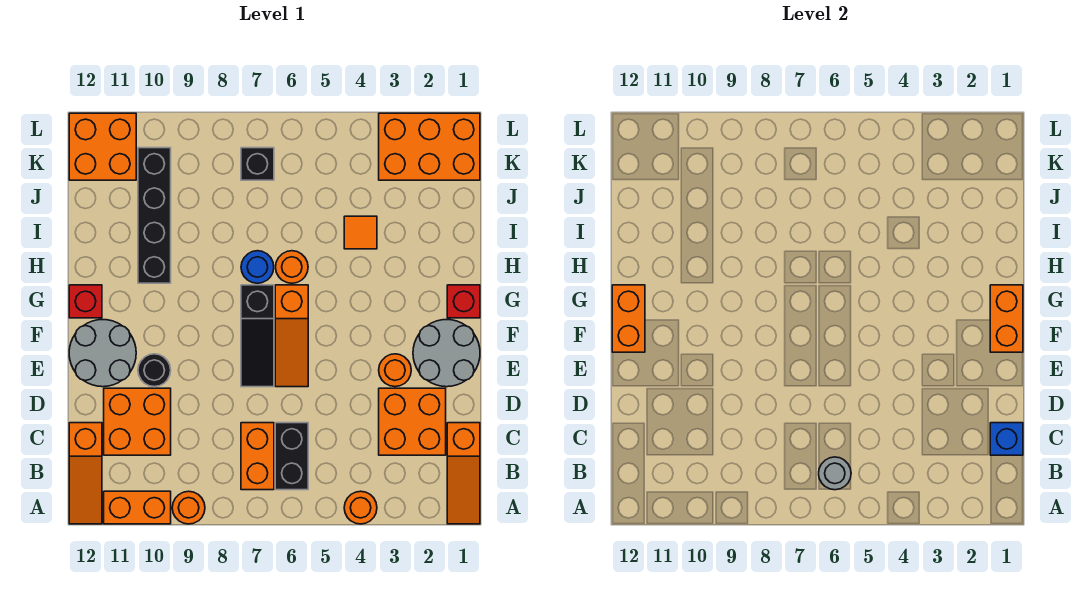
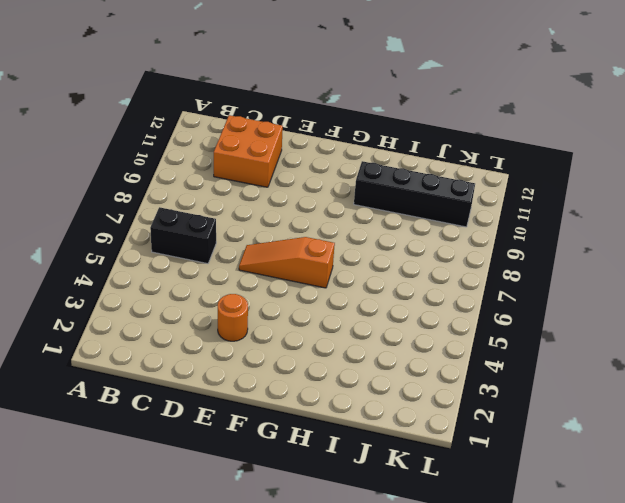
none -> orange slope A1:C1 level 1 top C
none -> orange round brick A4 level 1
none -> orange round brick A9 level 1

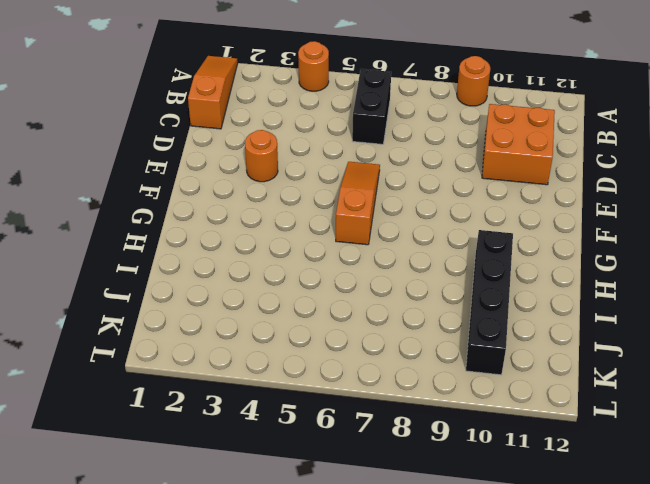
none -> orange brick A10:A11 level 1
none -> orange slope A12:C12 level 1 top C
none -> orange brick B7:C7 level 1

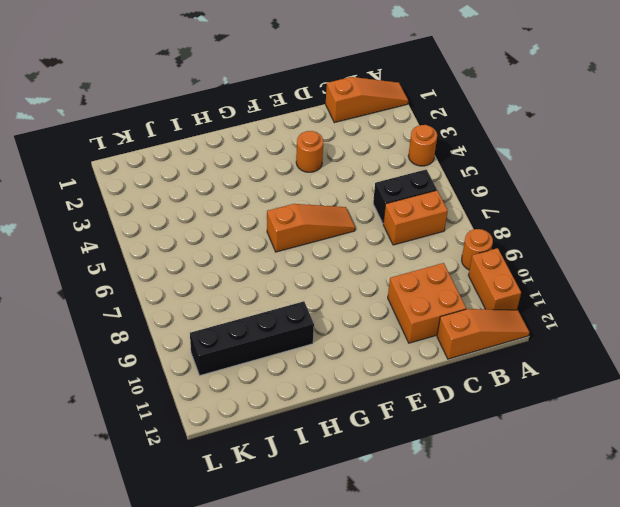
none -> orange brick C2:D3 level 1
none -> grey round brick E1:F2 level 1
none -> black slope E7:G7 level 1 top G

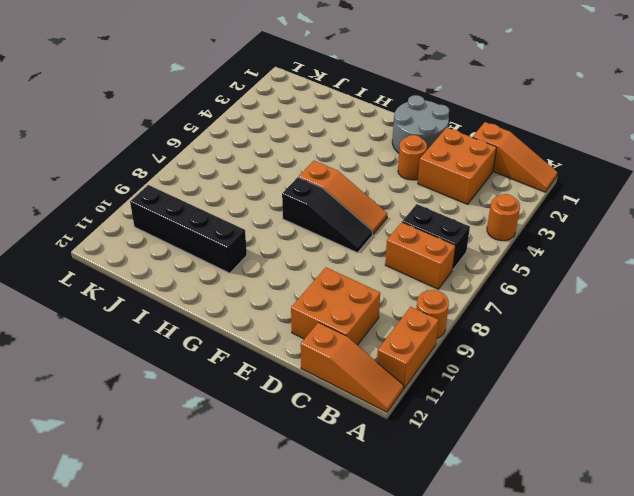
none -> black round brick E10 level 1
none -> grey round brick E11:F12 level 1
none -> red brick G1 level 1

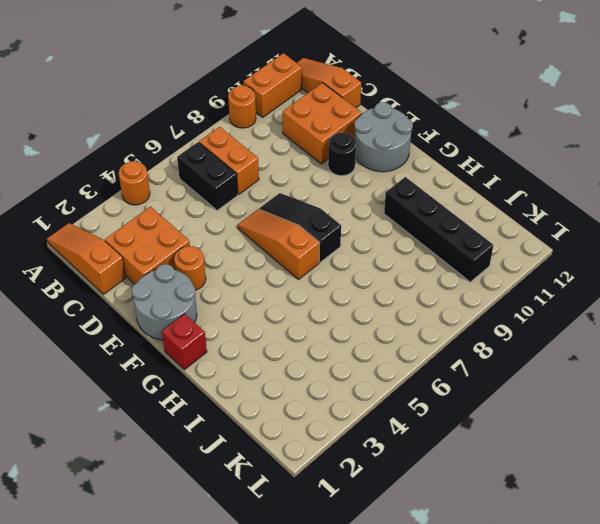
none -> red brick G12 level 1
none -> orange round brick H6 level 1
none -> blue round brick H7 level 1

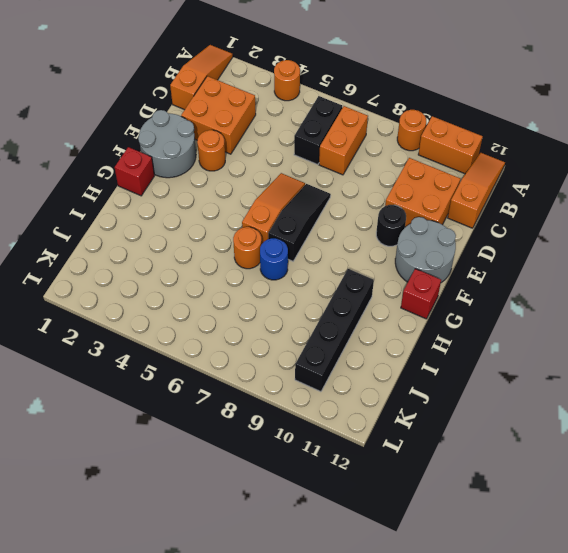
none -> orange tile I4 level 1
none -> orange brick K1:L3 level 1
none -> black brick K7 level 1

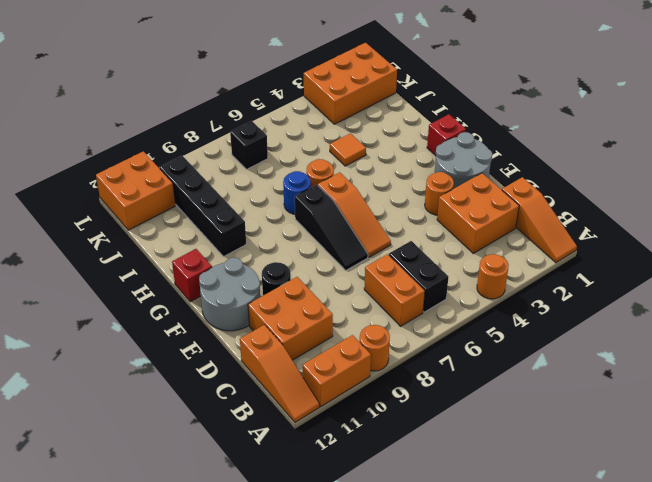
none -> grey round brick B6 level 2
none -> blue brick C1 level 2
none -> orange brick F1:G1 level 2

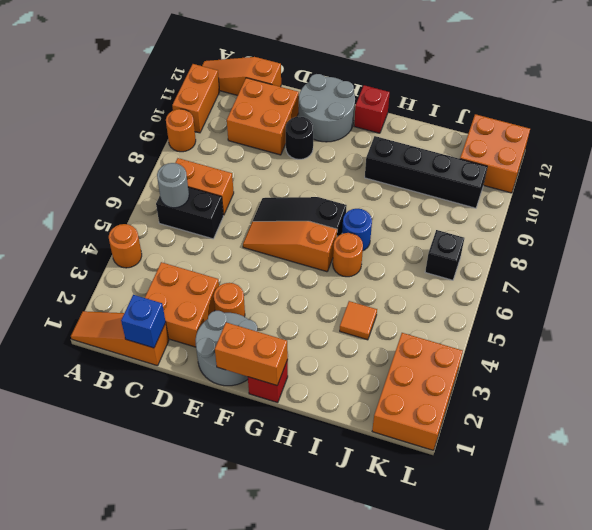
none -> orange brick F12:G12 level 2

